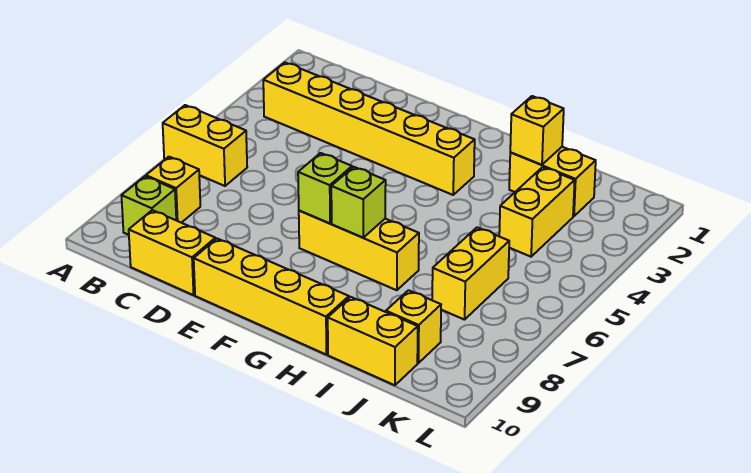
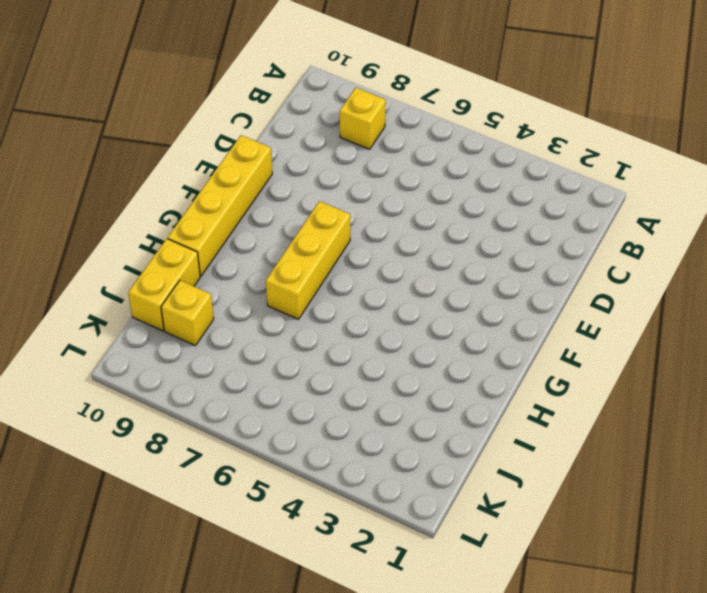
none -> yellow brick A6:B6 level 1
none -> yellow brick B3:G3 level 1
none -> lime brick B9 level 1

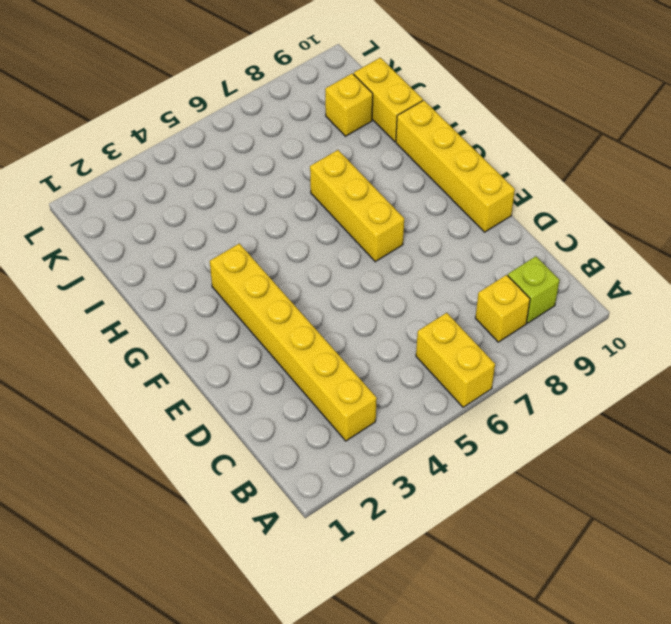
none -> yellow brick C10:D10 level 1
none -> yellow brick I2:J2 level 1
none -> yellow brick J3:J4 level 1

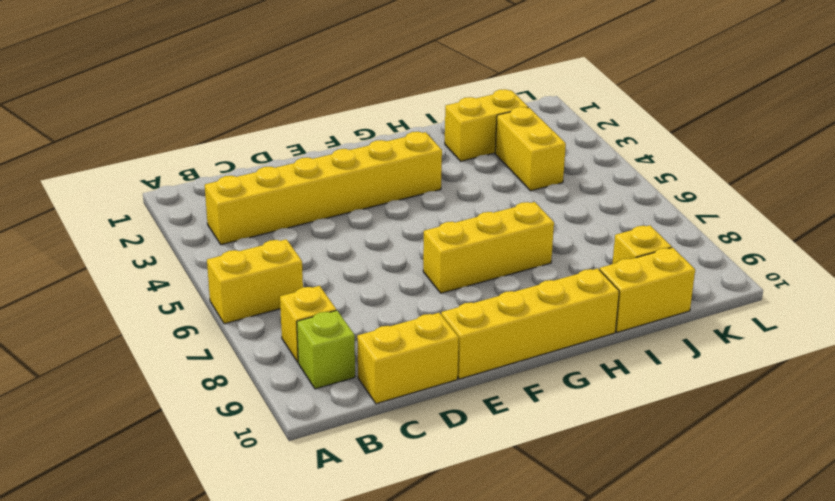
none -> yellow brick J6:J7 level 1
none -> lime brick F7 level 2
none -> lime brick G7 level 2

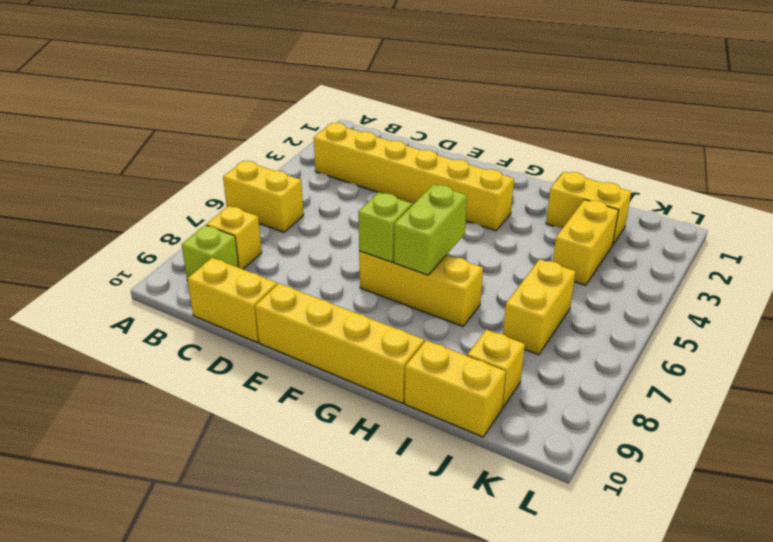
lime brick G6:G7 level 2 -> lime brick G7 level 2
none -> yellow brick I2 level 2

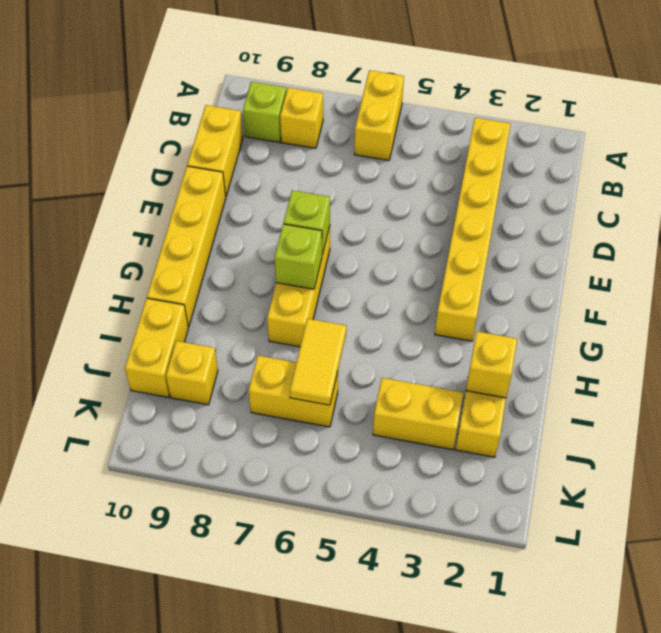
yellow tile I6:J6 level 2 -> none

